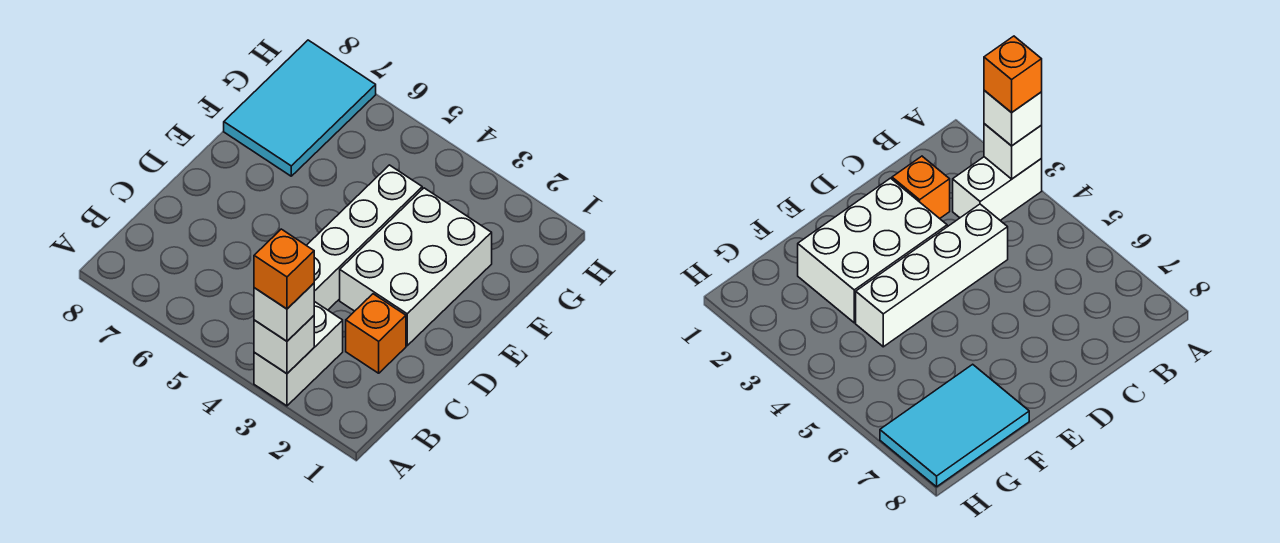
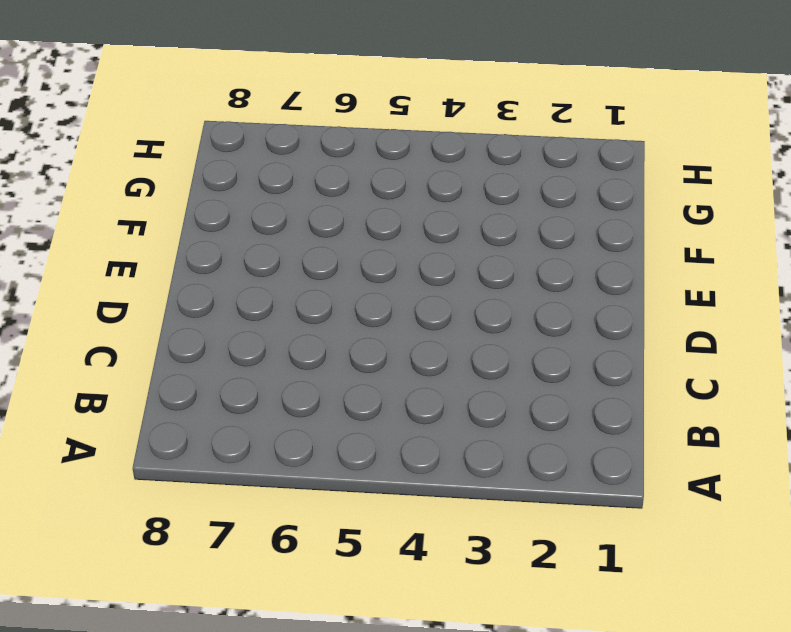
none -> white brick A3:B3 level 1
none -> orange brick C2 level 1

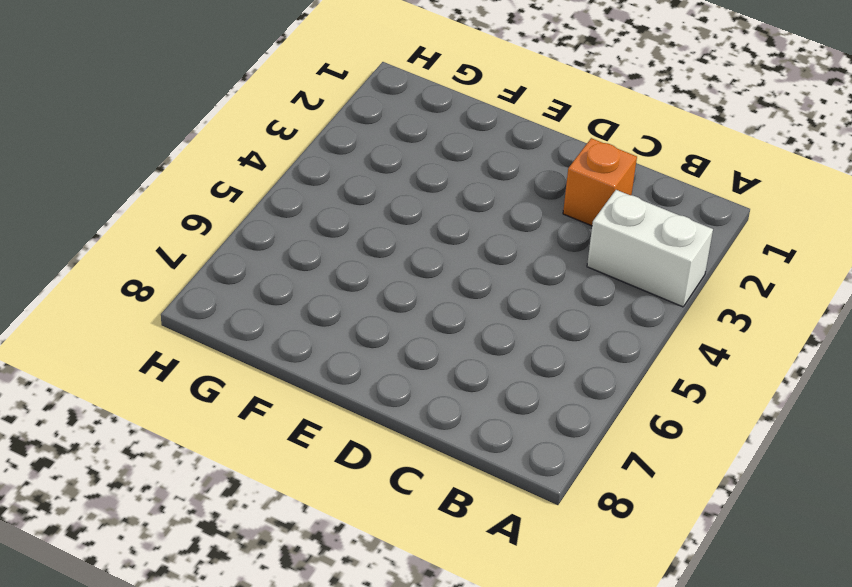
none -> white brick C4:F4 level 1
none -> white brick D2:F3 level 1

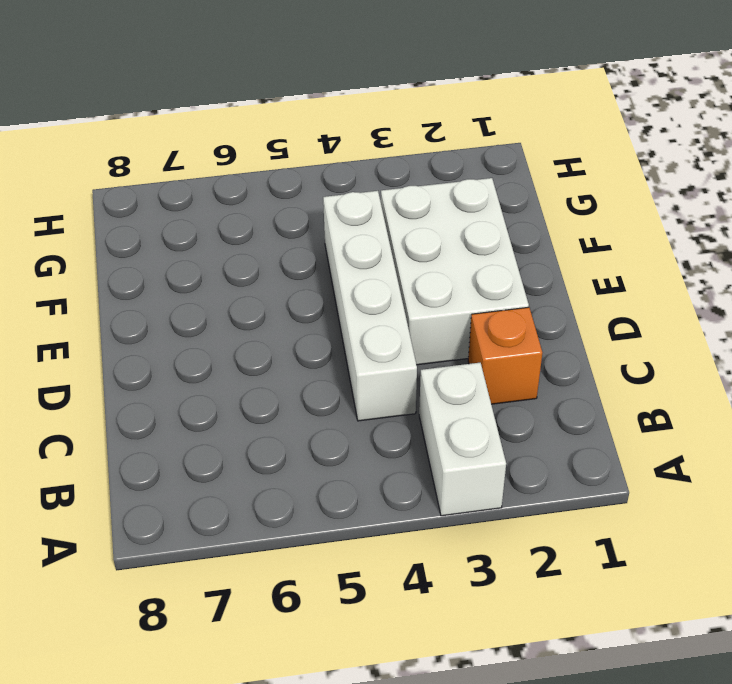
none -> cyan tile F7:H8 level 1
none -> white brick A3 level 2

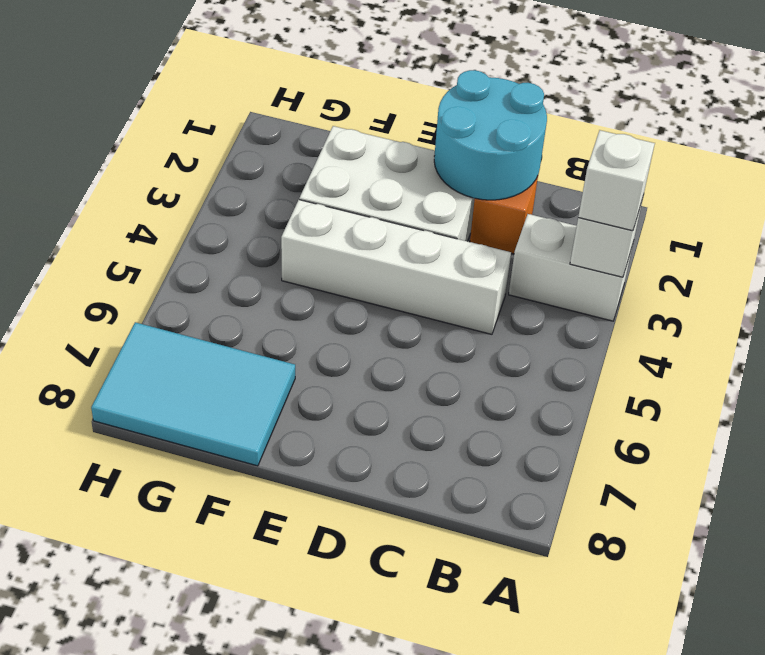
cyan round brick C1:D2 level 2 -> none
none -> orange brick A3 level 4

